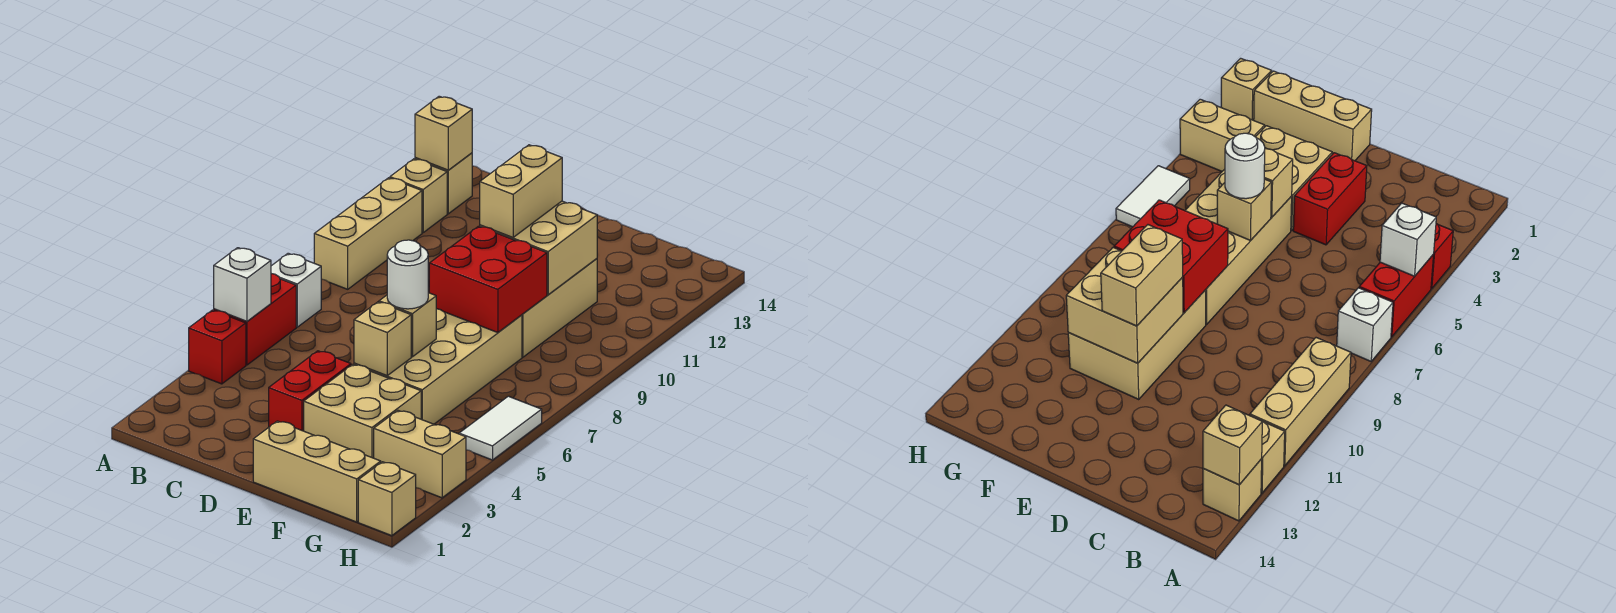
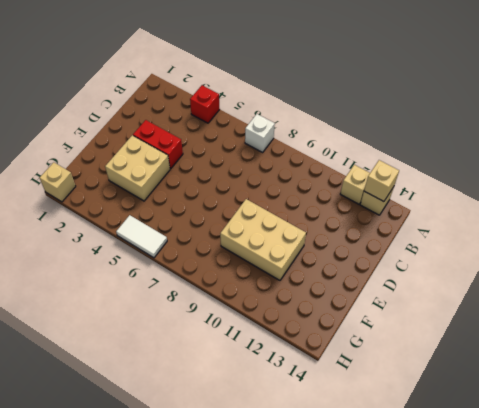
none -> red brick A5:A6 level 1
none -> tan brick A9:A11 level 1
none -> tan brick E1:G1 level 1

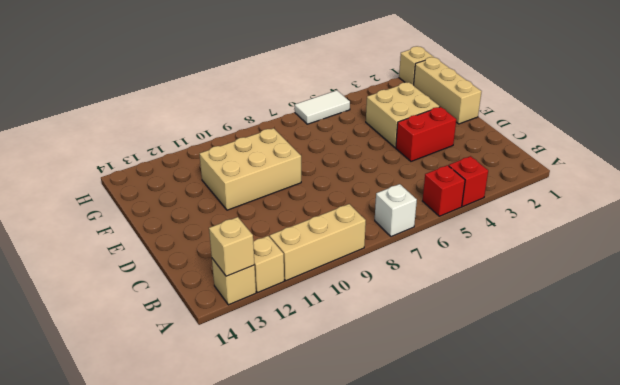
red brick A5 level 1 -> red brick A5:A6 level 1
none -> tan brick E5:F8 level 1
none -> tan brick G3:H3 level 1
none -> white brick A5 level 2

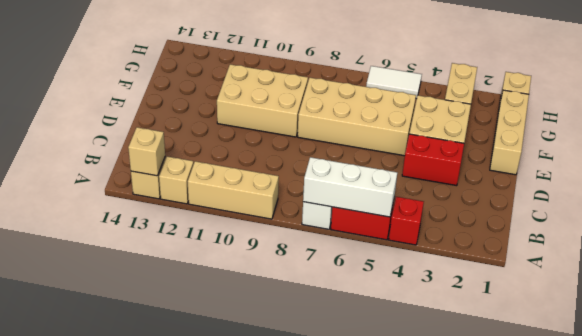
white brick A5:A7 level 2 -> white brick A5 level 2
none -> tan brick E5 level 2
none -> tan brick E6 level 2
none -> red brick E8:F9 level 2

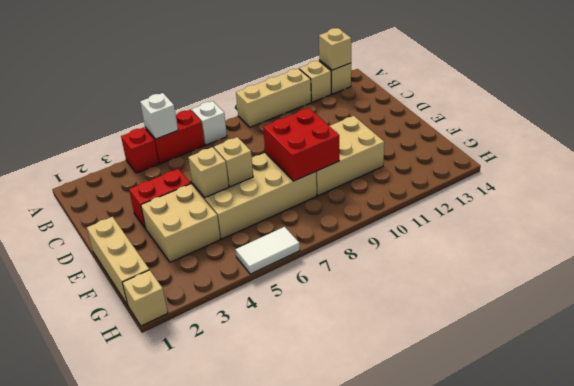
none -> tan brick G3:H3 level 1
none -> tan brick E10:F11 level 2
none -> white round brick E6 level 3

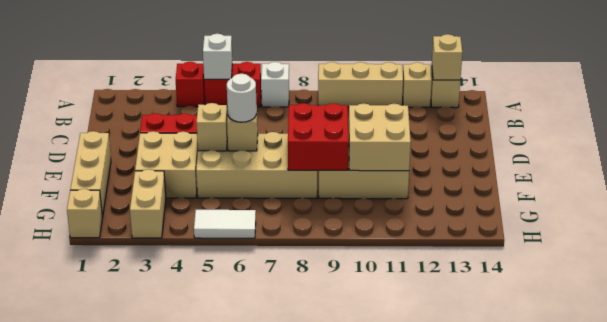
none -> tan brick E10:E11 level 3

